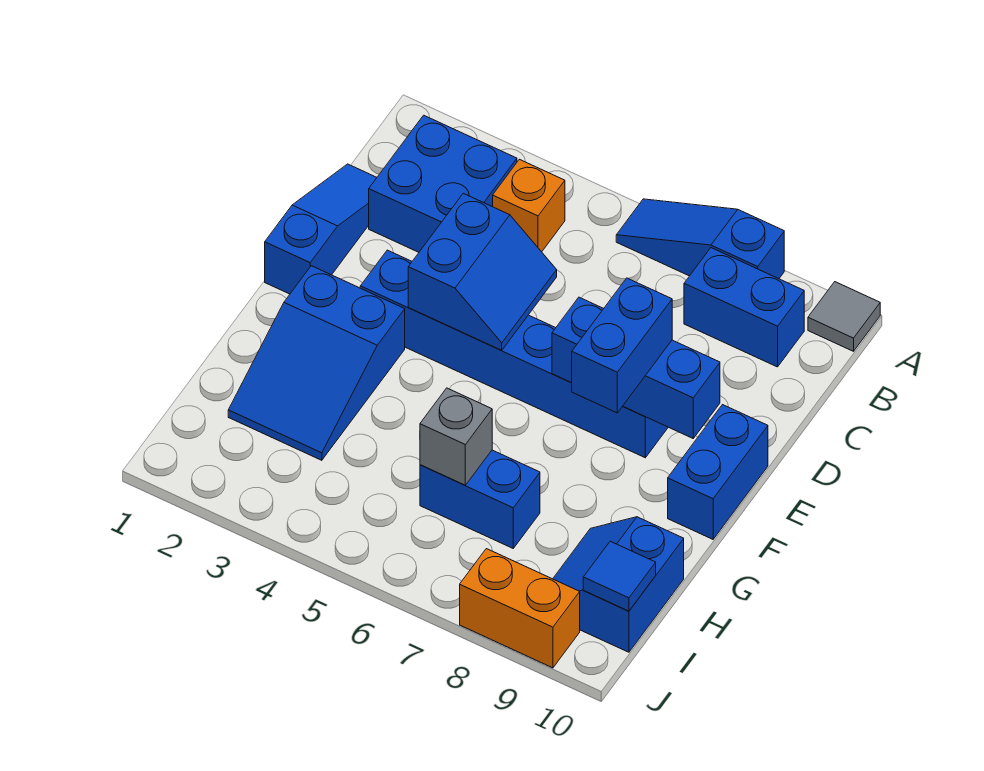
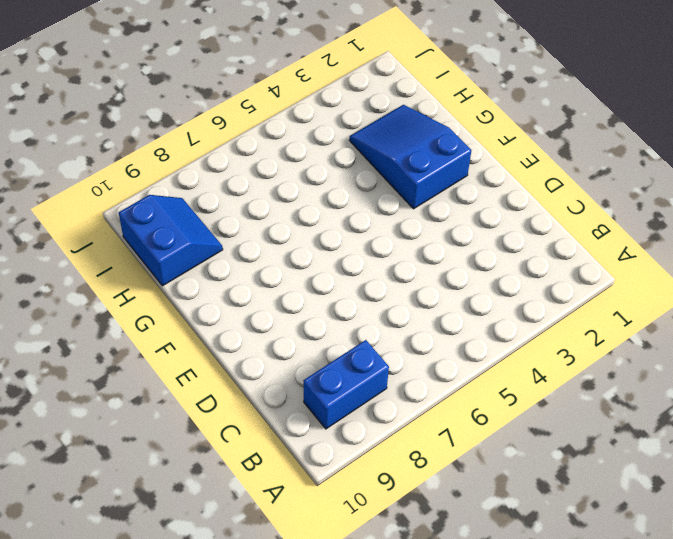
none -> blue slope A6:A8 level 1 top 8
none -> grey tile A10 level 1
none -> blue brick B2:C3 level 1

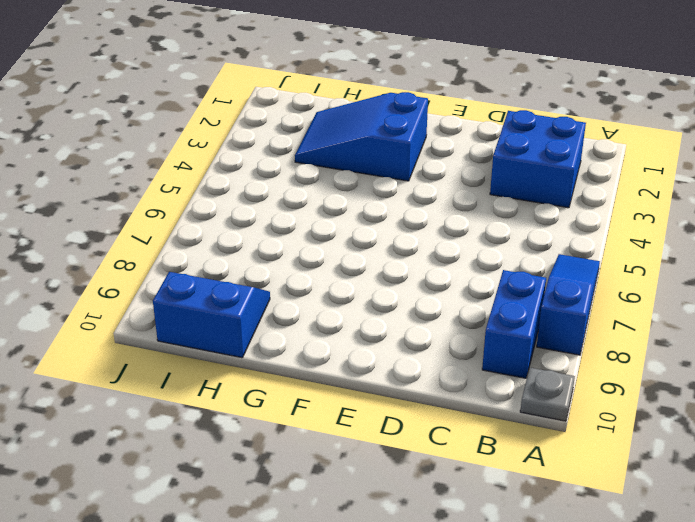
grey plate A10 level 1 -> grey tile A10 level 1
none -> orange brick B4 level 1
none -> blue slope C1:E1 level 1 top E
none -> blue brick E3:E8 level 1

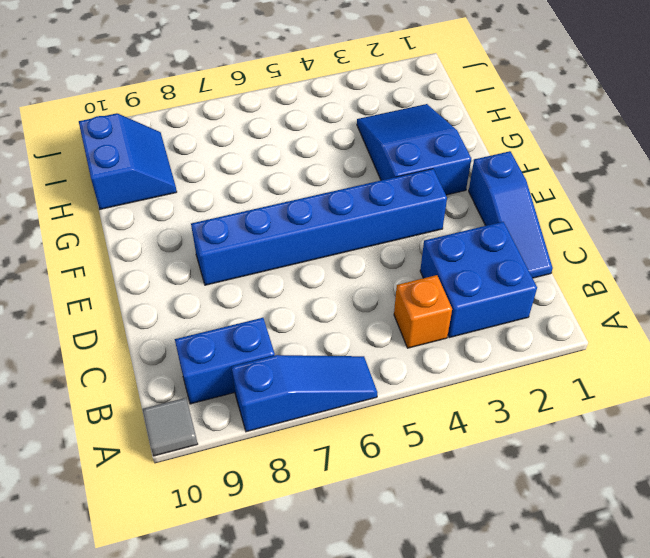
none -> blue brick E10:F10 level 1
none -> blue brick H6:H7 level 1
none -> orange brick J8:J9 level 1

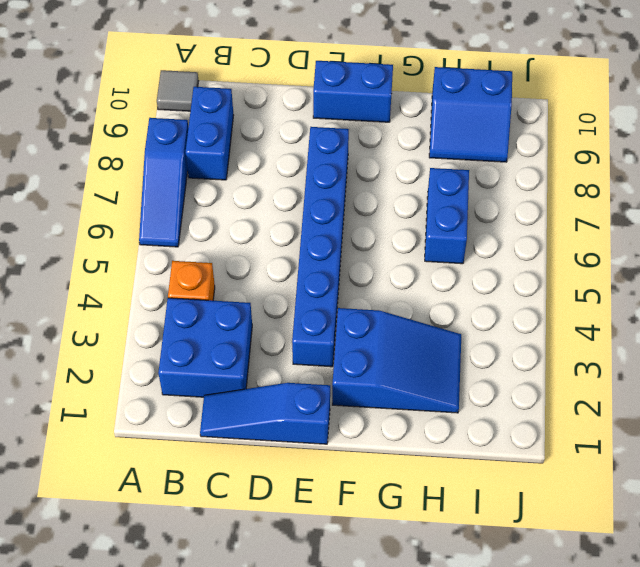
none -> orange brick J8:J9 level 1
none -> blue slope D4:E5 level 2 top 4
none -> blue brick E7:E9 level 2

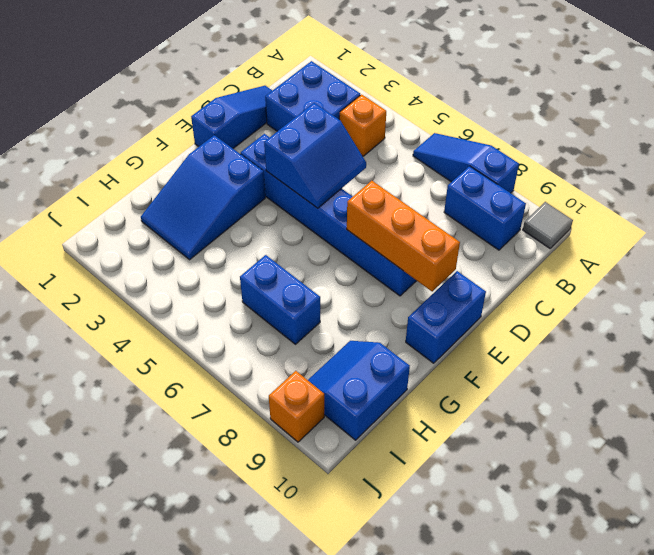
orange brick E7:E9 level 2 -> blue brick E7:E9 level 2
orange brick J9 level 1 -> orange brick J8:J9 level 1
none -> grey brick H6 level 2
none -> blue tile I10 level 2
none -> blue brick E8:F8 level 3

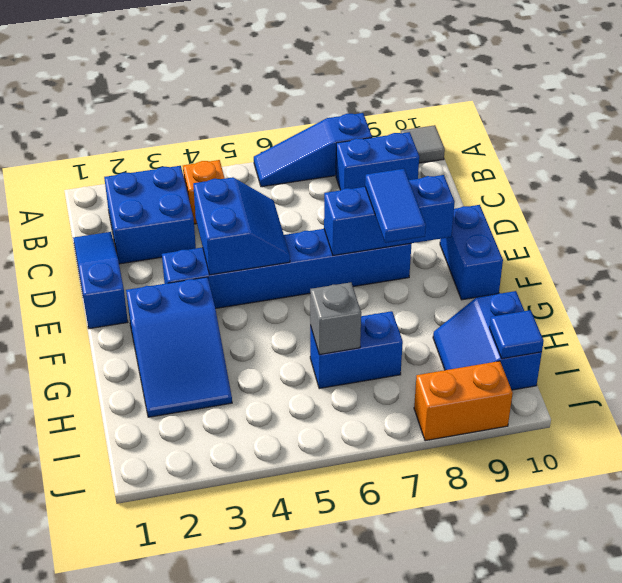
blue tile E8:F8 level 3 -> blue brick E8:F8 level 3

